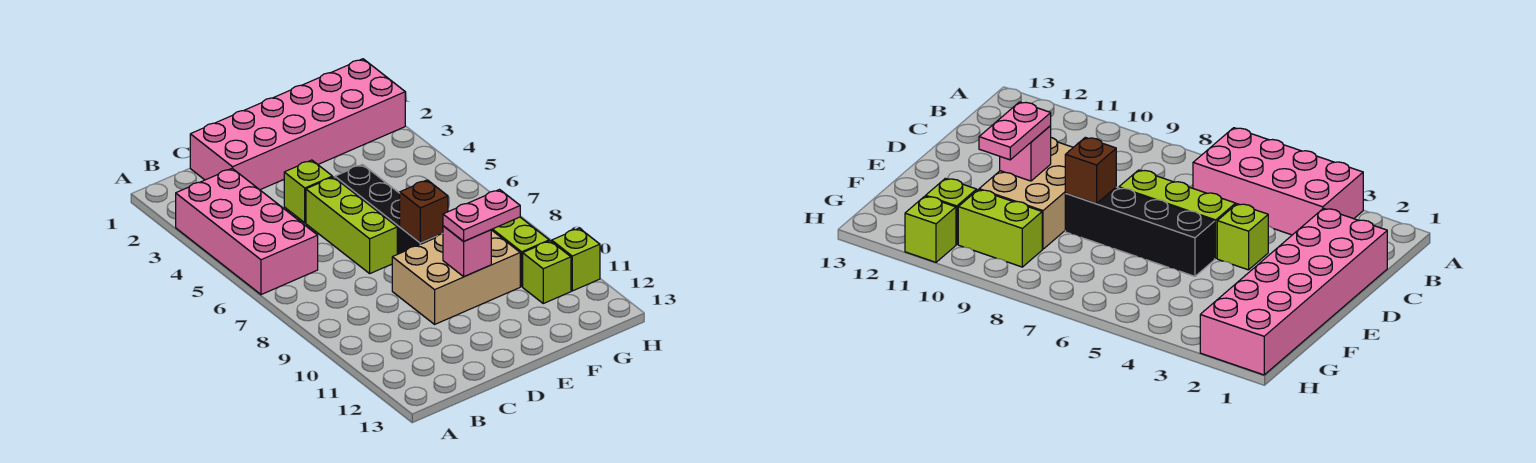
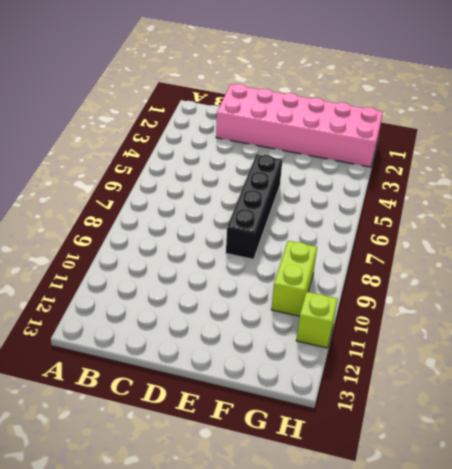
none -> pink brick A3:B6 level 1
none -> lime brick D4 level 1
none -> lime brick D5:D7 level 1

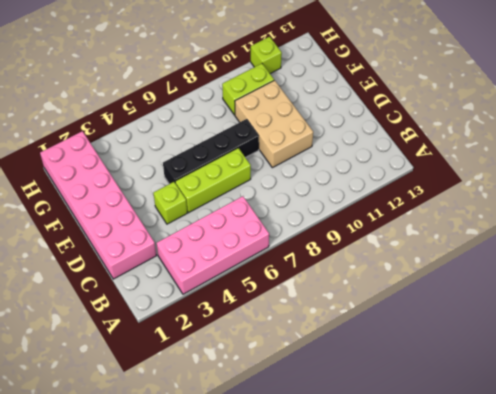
none -> lime brick G11 level 1
none -> brown brick E8 level 2
none -> pink brick E10 level 2

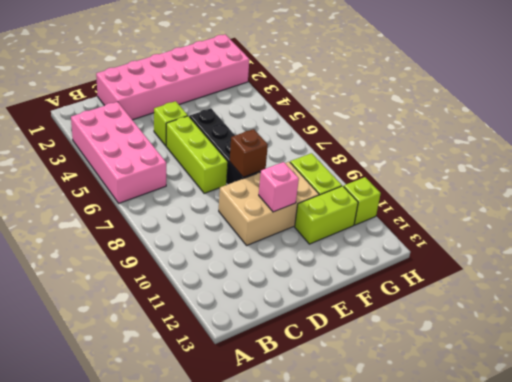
lime brick F11:G11 level 1 -> lime brick G11 level 1
none -> pink plate E10:F10 level 3

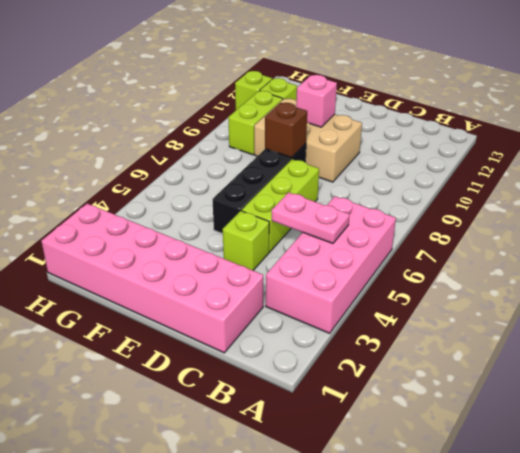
pink plate B5:C5 level 2 -> pink plate E10:F10 level 3

